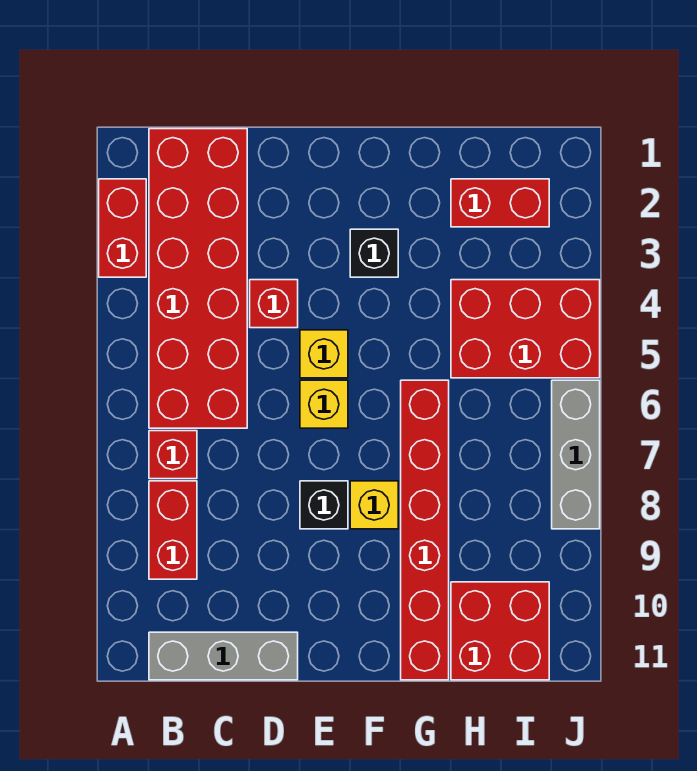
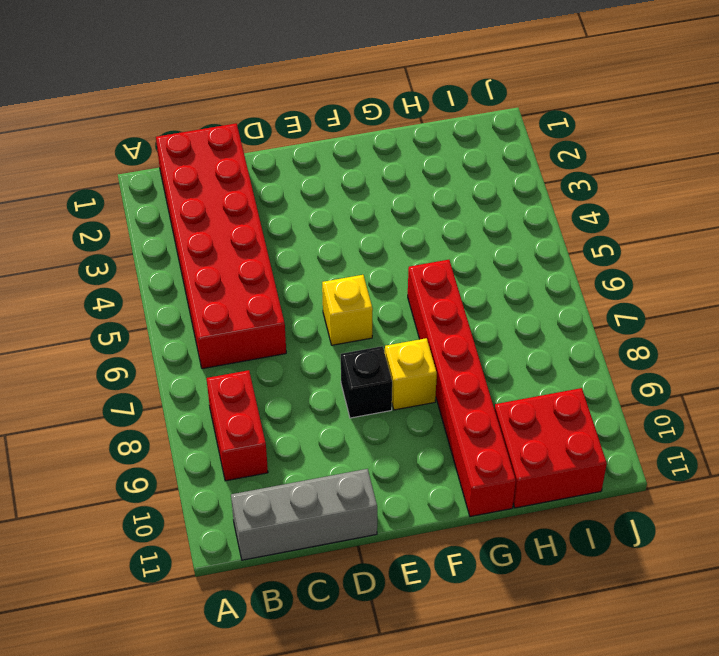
none -> red brick A2:A3 level 1
none -> red brick B7 level 1
none -> red brick D4 level 1

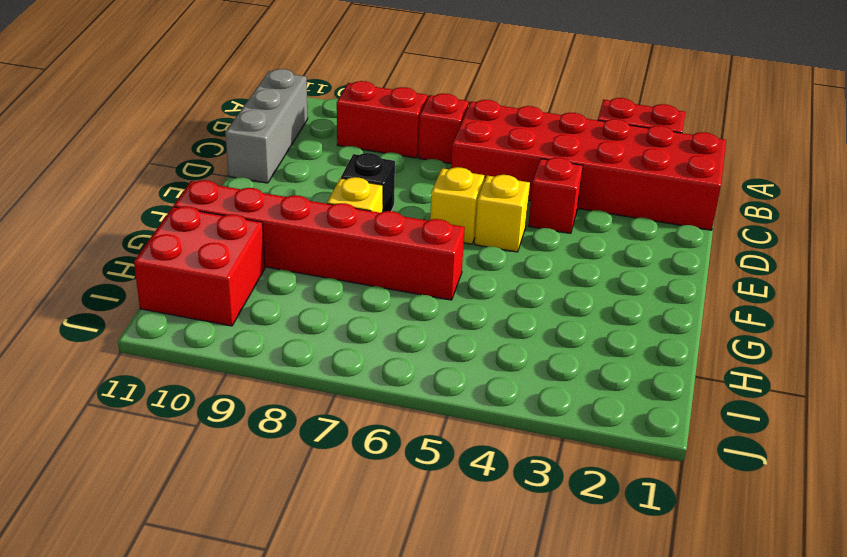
none -> black brick F3 level 1
none -> red brick H2:I2 level 1
none -> red brick H4:J5 level 1

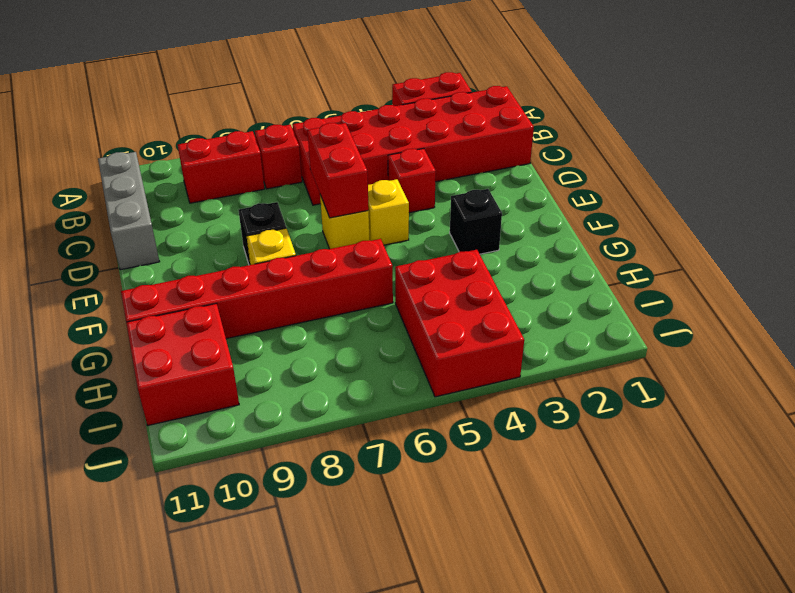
red brick D6:E6 level 2 -> red brick H2:I2 level 1
none -> grey brick J6:J8 level 1

